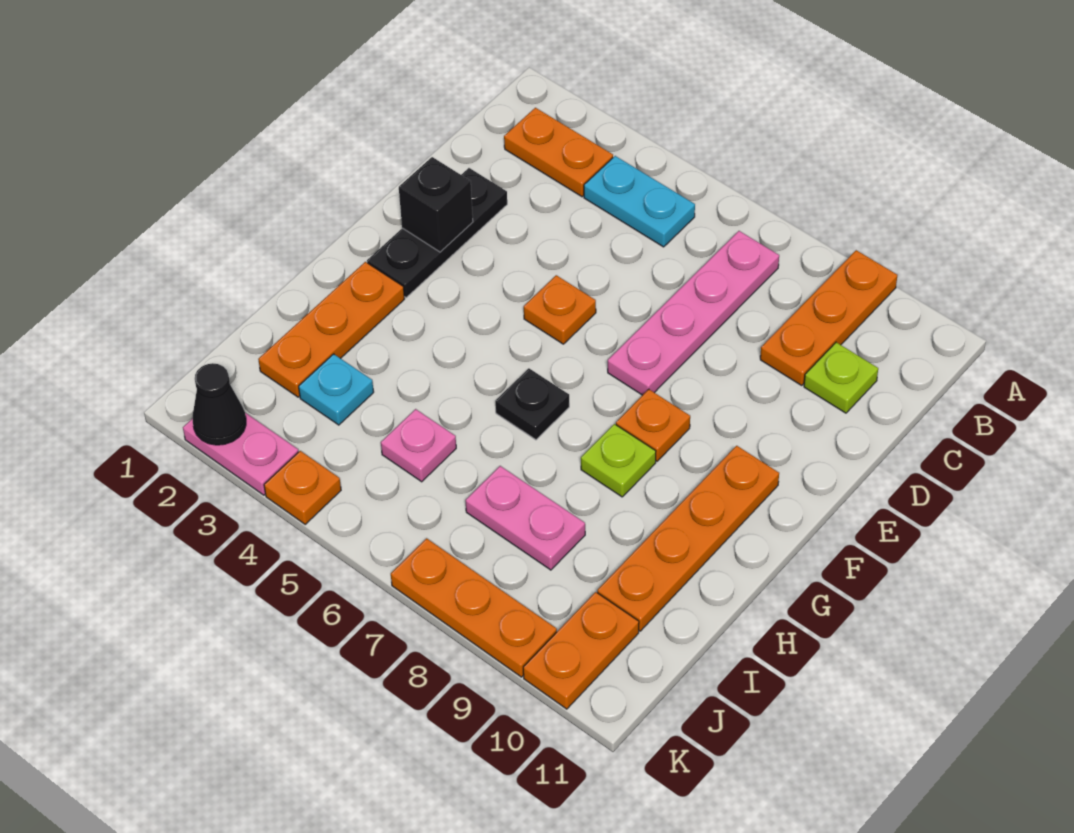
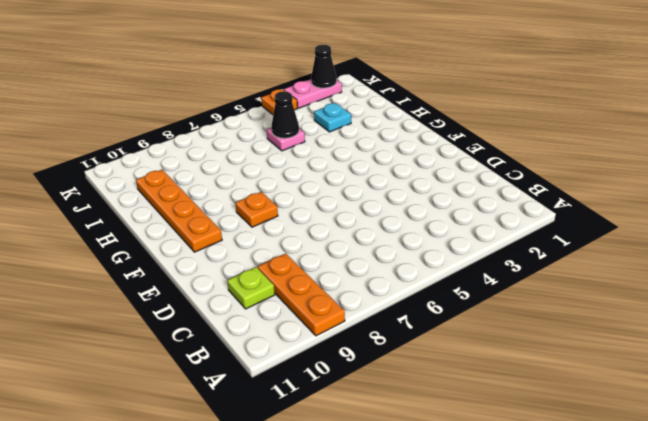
black cone I5 level 2 -> none
none -> orange plate B2:B3 level 1
none -> cyan plate B4:B5 level 1
none -> pink plate B7:E7 level 1

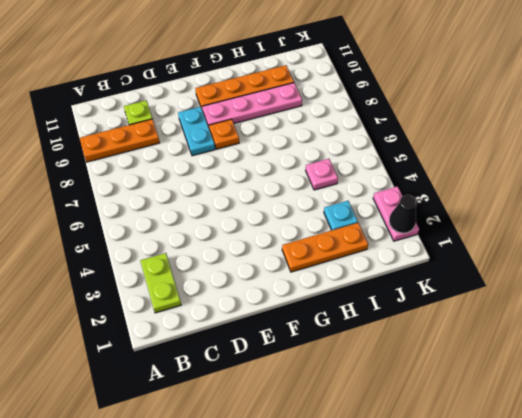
lime plate B2:B3 level 1 -> orange plate B2:B3 level 1
cyan plate E8:E9 level 1 -> cyan plate B4:B5 level 1
pink plate F9:I9 level 1 -> pink plate B7:E7 level 1
none -> black plate D2:F2 level 1
none -> orange plate E5 level 1
none -> black plate G6 level 1

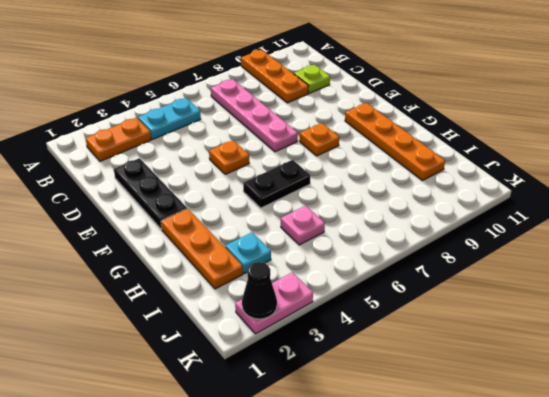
black plate G5:G6 level 1 -> black plate G6 level 1
none -> lime plate G8 level 1
none -> pink plate I7:I8 level 1
none -> orange plate J10:K10 level 1

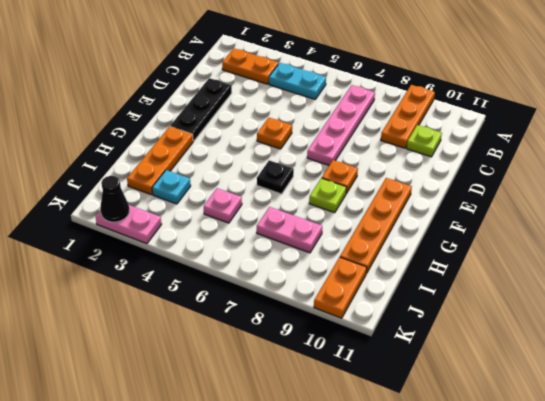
none -> orange plate K4 level 1
none -> orange plate K7:K9 level 1
none -> black brick E2 level 2

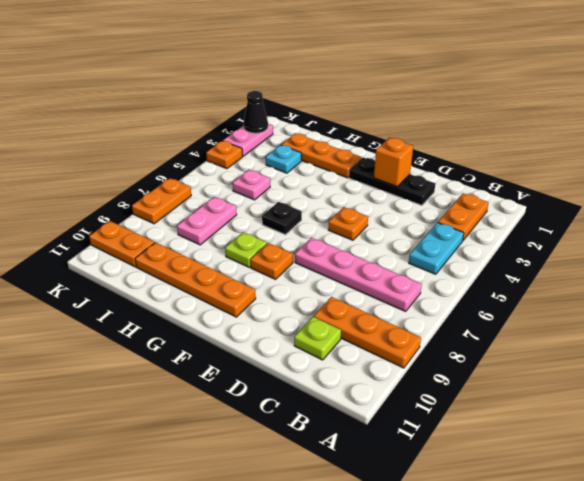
orange brick E2 level 2 -> black brick E2 level 2
orange plate K7:K8 level 1 -> orange plate K7:K9 level 1

